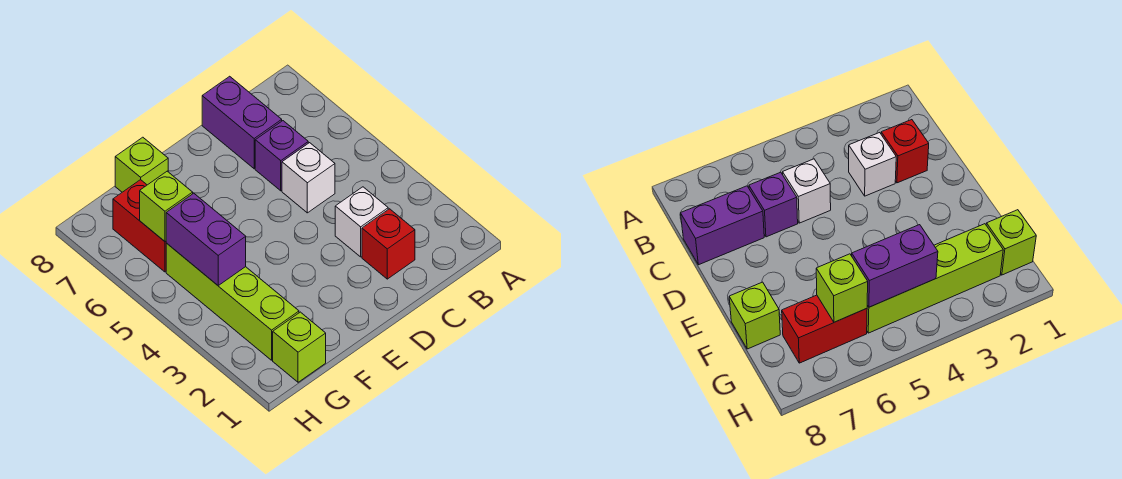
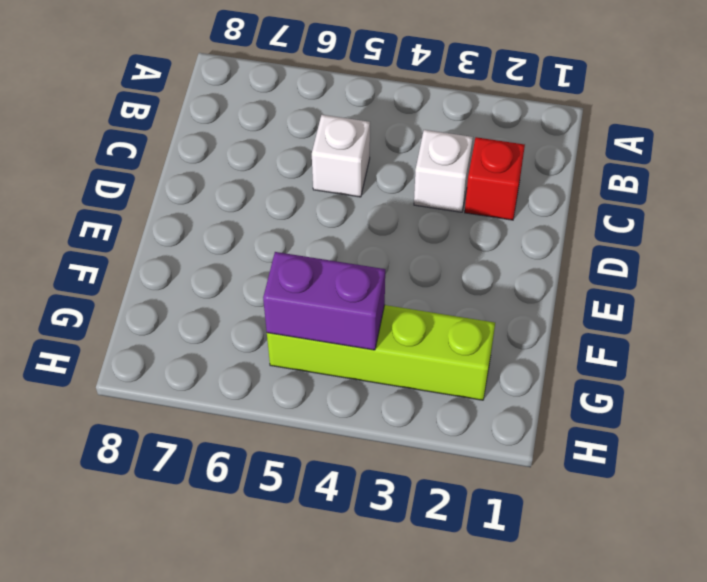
none -> purple brick C6 level 1
none -> purple brick C7:C8 level 1

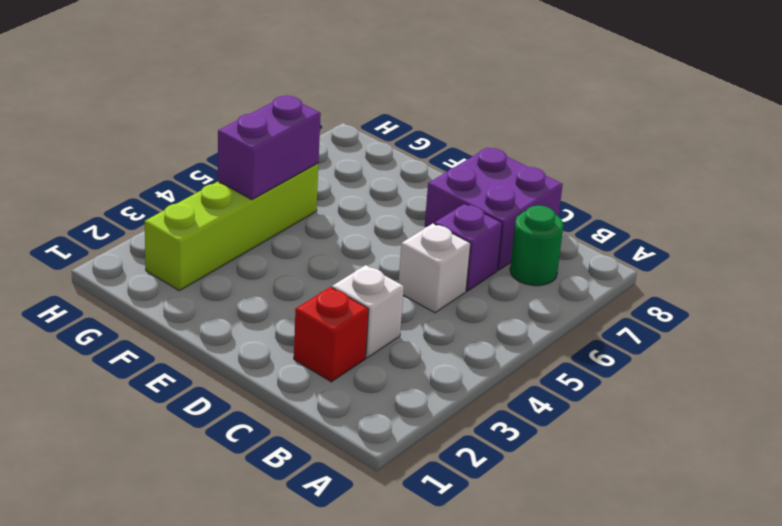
green round brick B7 level 1 -> none
purple brick C7:D8 level 1 -> purple brick C7:C8 level 1
none -> lime brick F8 level 1
none -> lime brick G1 level 1

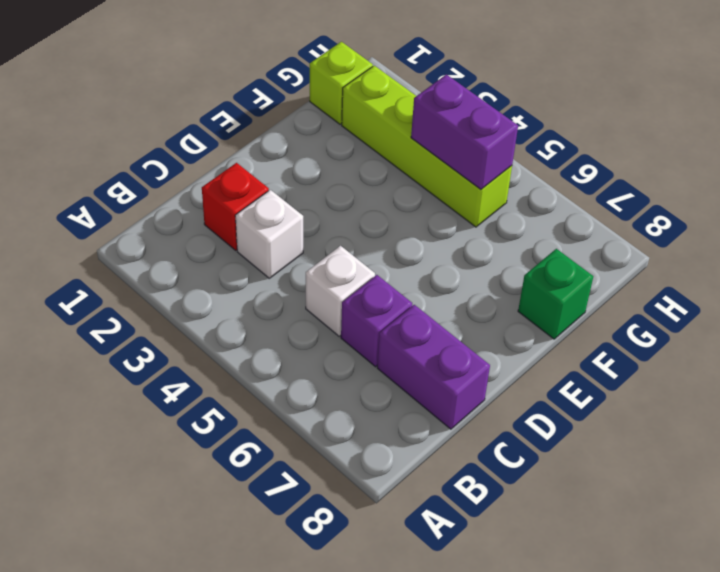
green brick F8 level 1 -> lime brick F8 level 1
none -> red brick G6:G7 level 1
none -> lime brick G6 level 2

